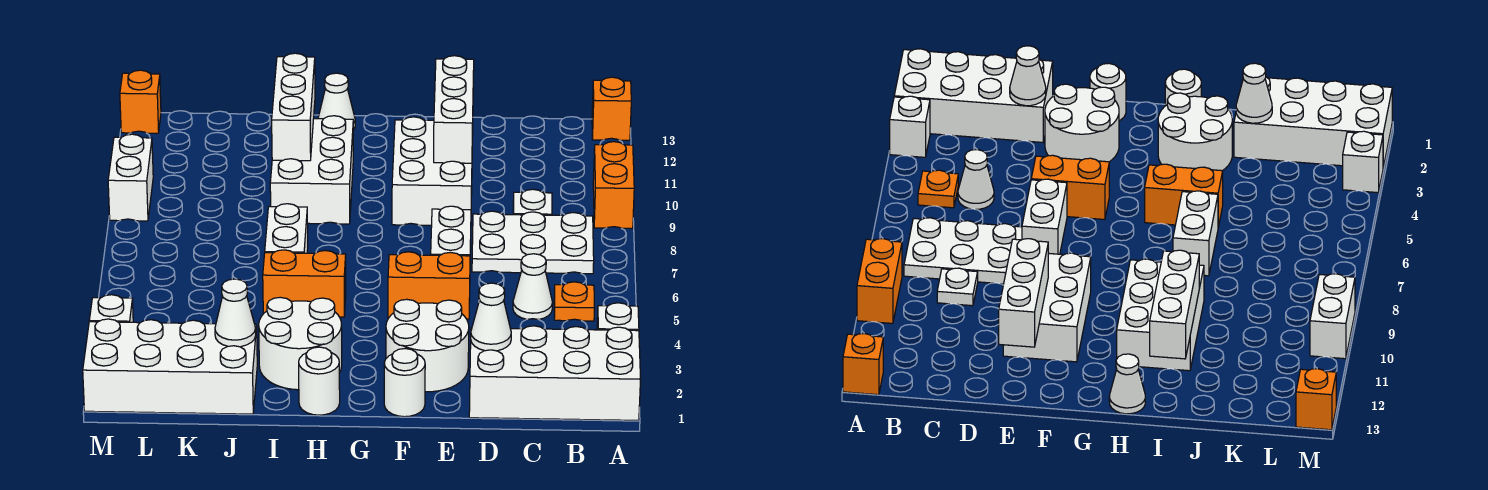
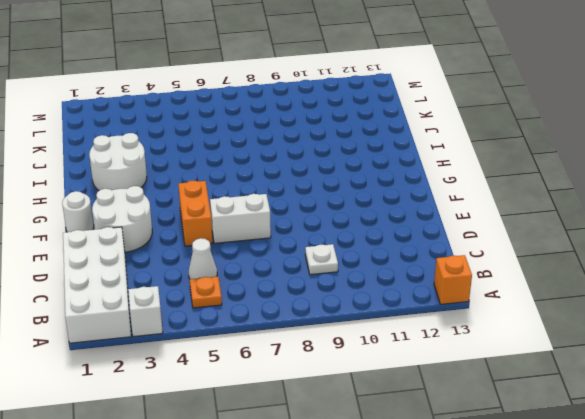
none -> orange brick A9:A10 level 1
none -> white plate B7:D8 level 1
none -> white brick E9:F11 level 1

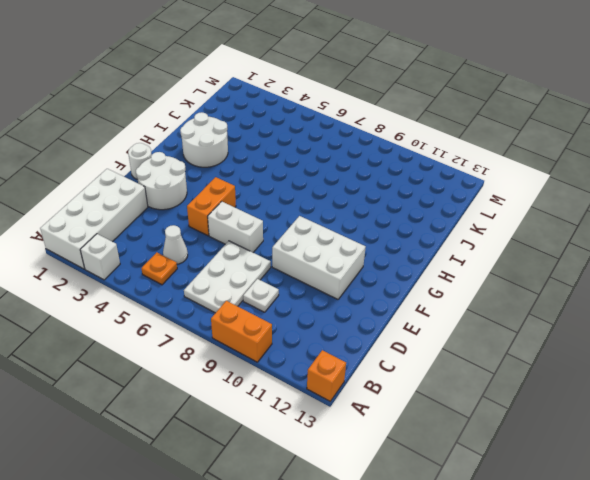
none -> white round brick H1 level 1
none -> orange brick H5:I5 level 1
none -> white brick H9:I11 level 1

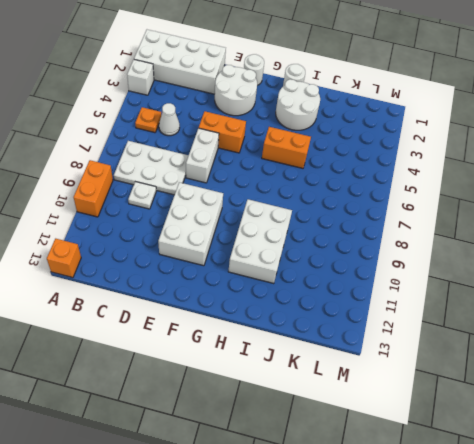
none -> white cone H13 level 1
none -> white brick I6:I7 level 1
none -> white brick J1:M2 level 1

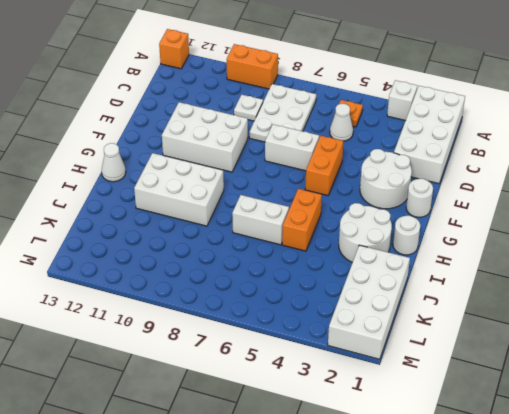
none -> white brick M3 level 1
none -> white brick M9:M10 level 1
none -> orange brick M13 level 1

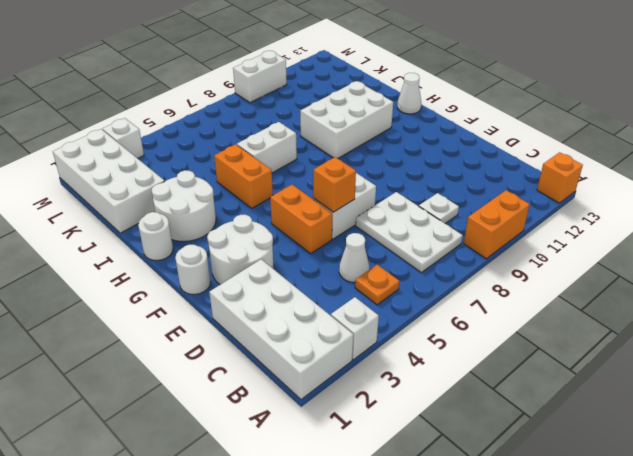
orange brick E6 level 2 -> orange brick M13 level 1
none -> white brick E9:F11 level 1
none -> white cone D2 level 2
none -> white brick E10:E12 level 2

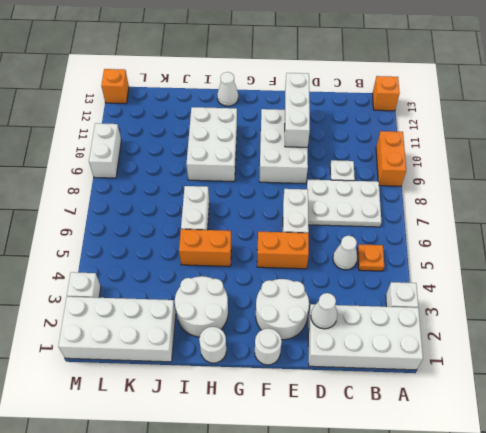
none -> white brick I10:I12 level 2
none -> white cone J2 level 2

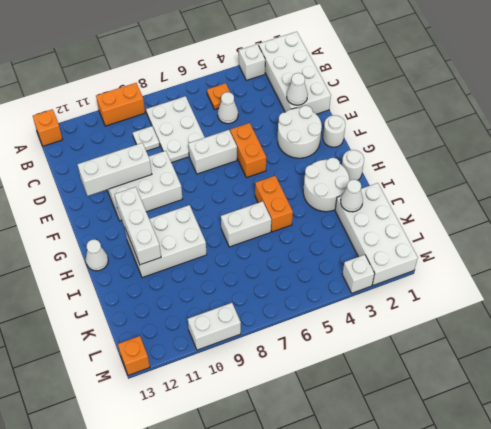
white brick G11:I11 level 2 -> white brick I10:I12 level 2

